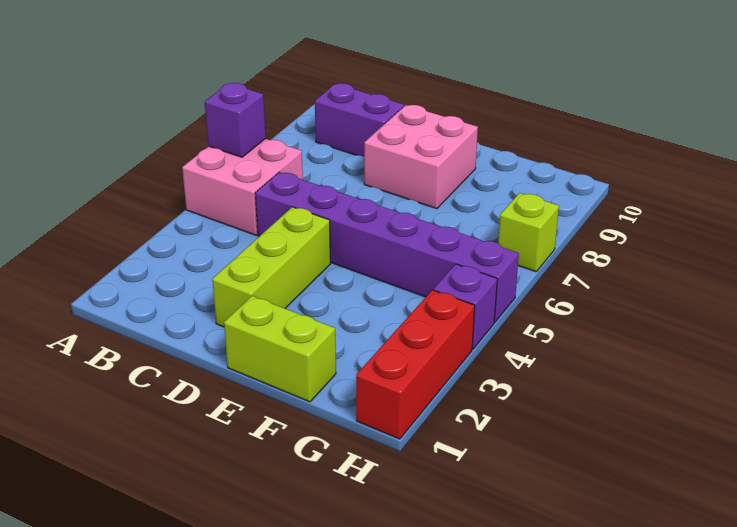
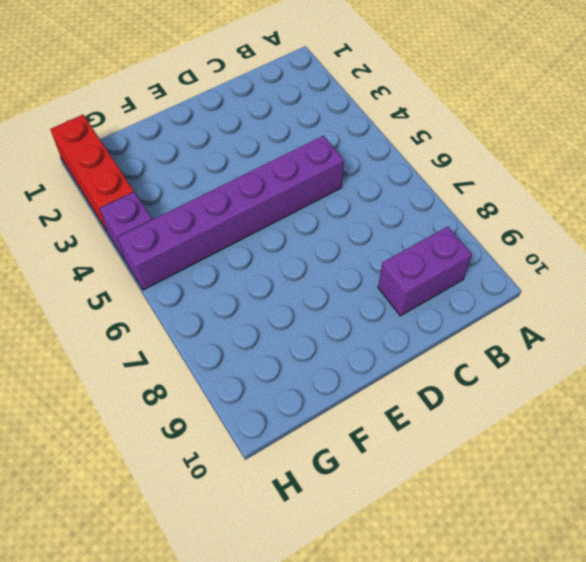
none -> pink brick A5:B6 level 1
none -> lime brick D2:D4 level 1

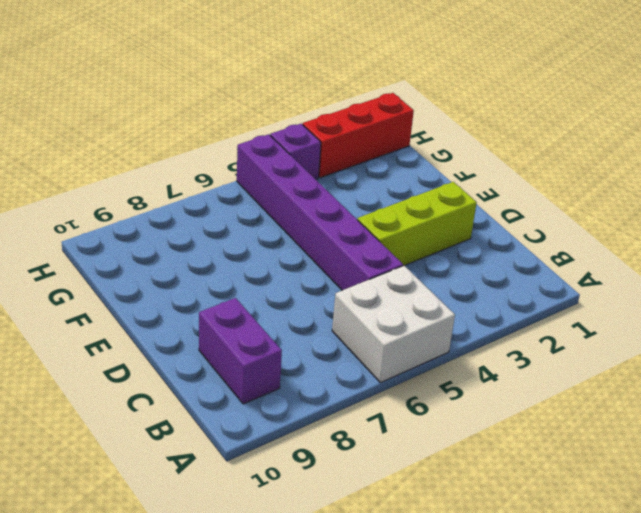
white brick A5:B6 level 1 -> pink brick A5:B6 level 1
none -> pink brick D8:E9 level 1
none -> lime brick E1:F1 level 1

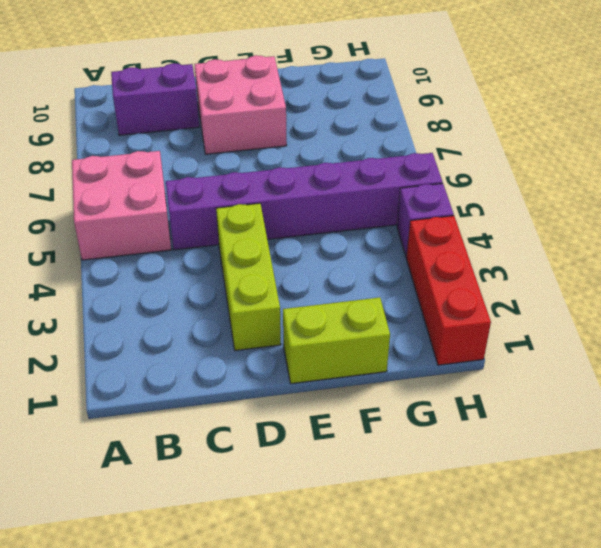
none -> lime brick H7 level 1
none -> purple brick A6 level 2

